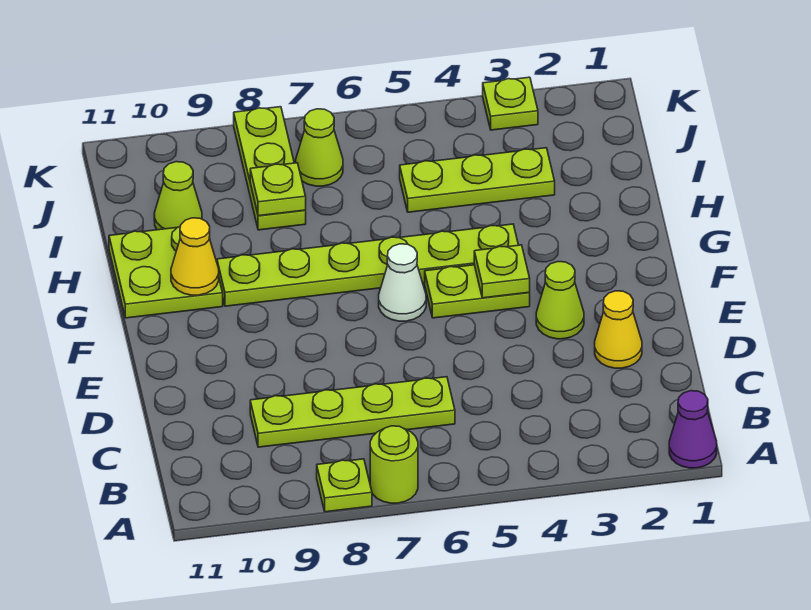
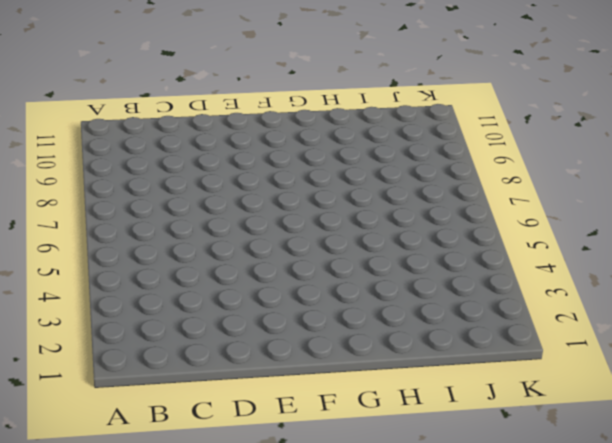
none -> purple cone A1 level 1
none -> lime round brick A7 level 1
none -> lime plate A8 level 1

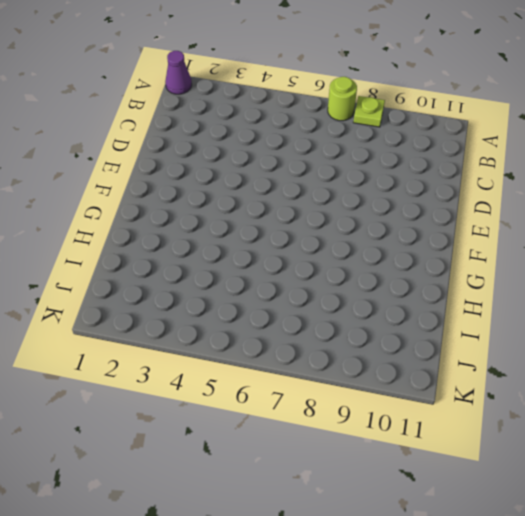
none -> lime plate C6:C9 level 1
none -> yellow cone D2 level 1
none -> lime cone E3 level 1

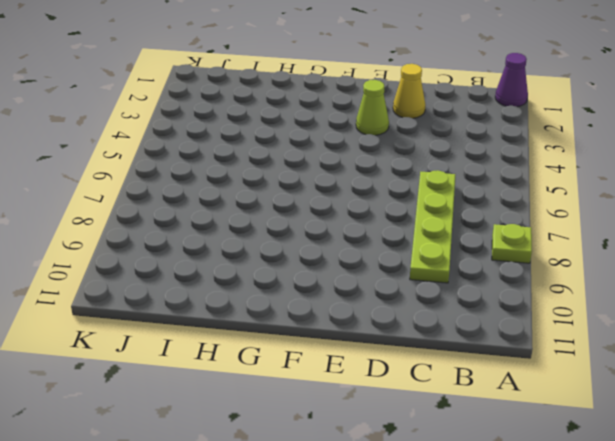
none -> lime round brick A7 level 1
none -> lime plate F4:F5 level 1
none -> white cone F6 level 1

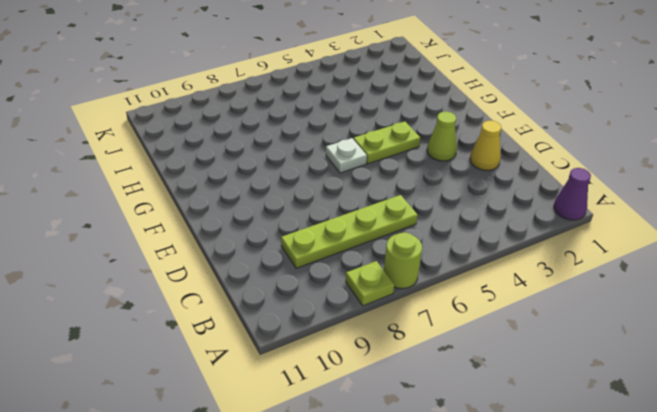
white plate F6 level 1 -> white cone F6 level 1
none -> lime plate G4:G9 level 1
none -> lime plate G10:H11 level 1
none -> lime plate I3:I5 level 1

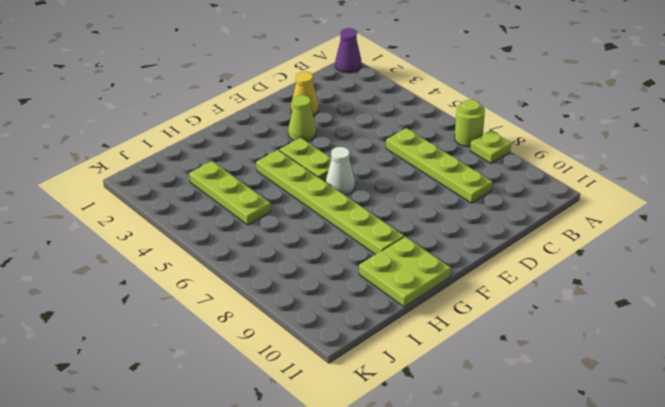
none -> lime plate I8:K8 level 1
none -> lime cone I10 level 1
none -> lime cone J7 level 1

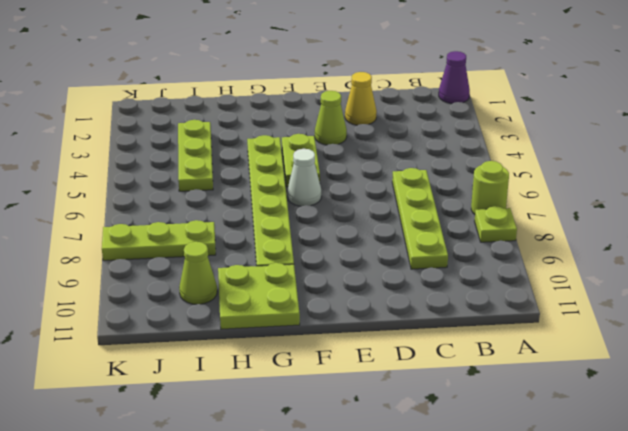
none -> lime cone J7 level 1
none -> lime plate K3 level 1
none -> lime plate F4 level 2

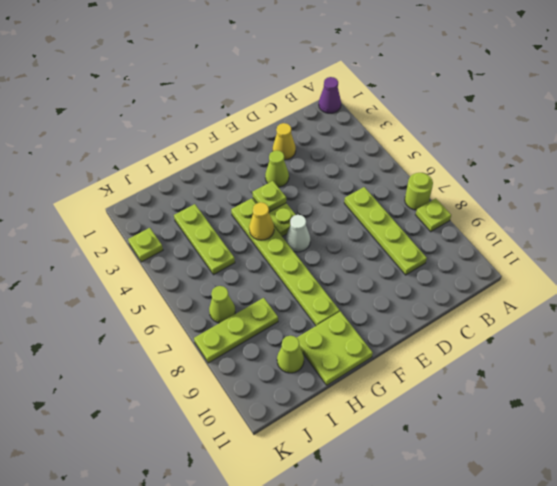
yellow cone G5 level 2 -> yellow cone G10 level 2
none -> lime plate I8 level 2

